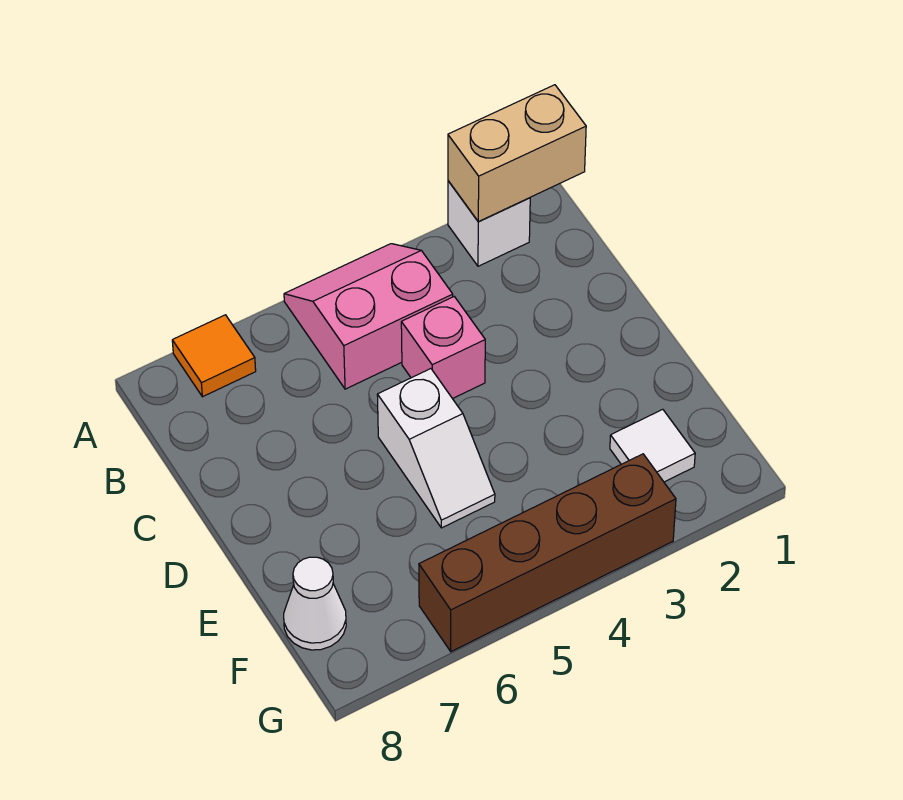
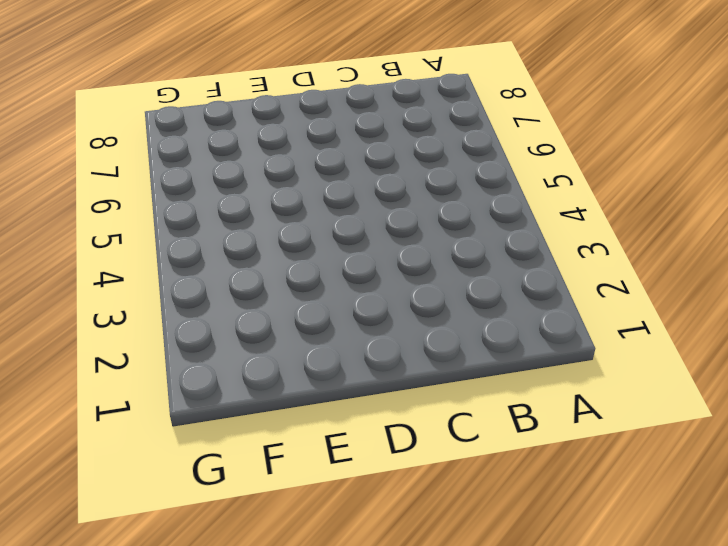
none -> white brick A2 level 1
none -> pink slope A4:B5 level 1 top B

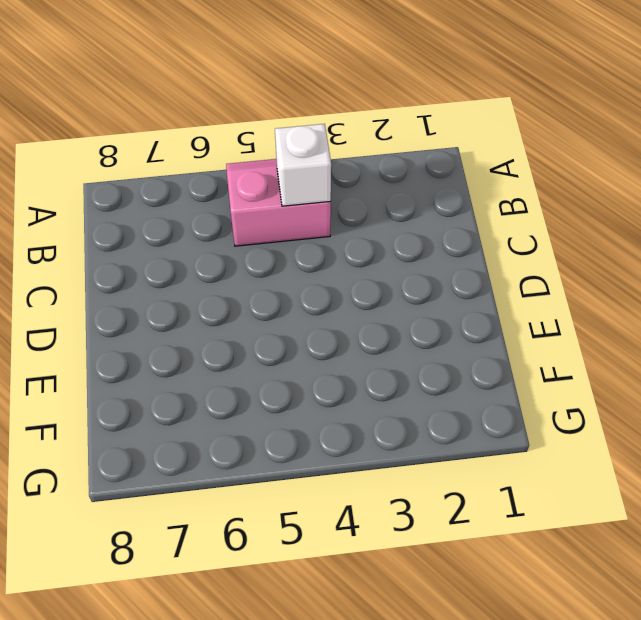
white brick B4 level 2 -> white brick A2 level 1
none -> orange tile A7 level 1
none -> pink brick C4 level 1

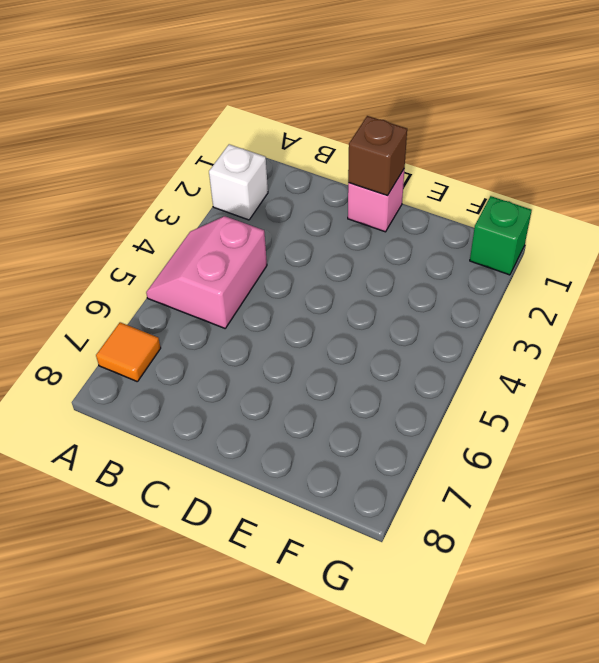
pink brick D1 level 1 -> pink brick C4 level 1
brown brick D1 level 2 -> none
green brick G1 level 1 -> none
none -> white slope D5:E5 level 1 top D
none -> white tile F2 level 1

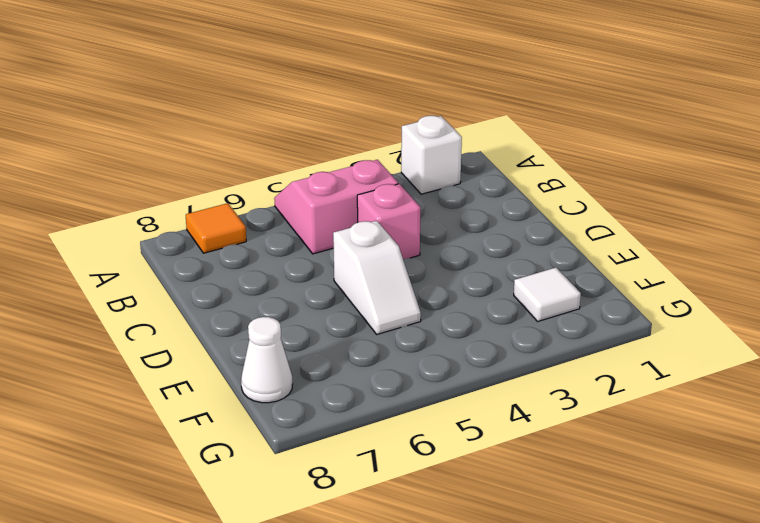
none -> brown brick G3:G6 level 1
none -> tan brick A1:A2 level 2

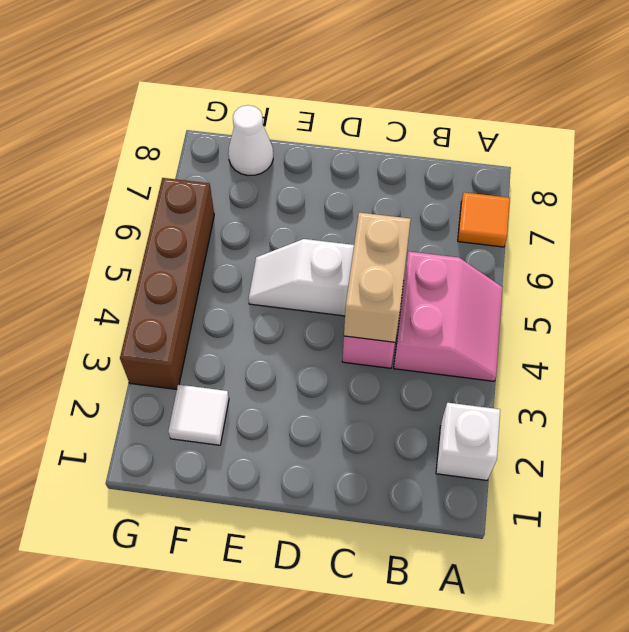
tan brick C4:C5 level 2 -> tan brick A1:A2 level 2

